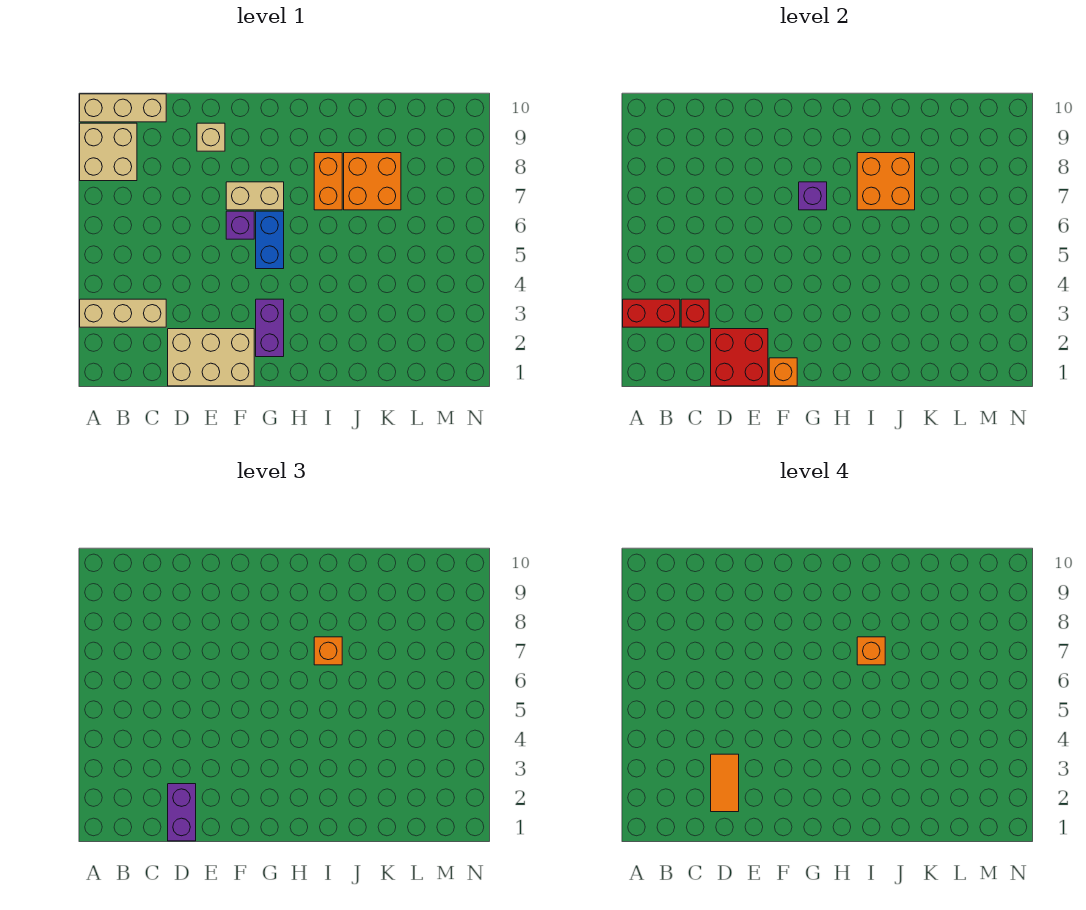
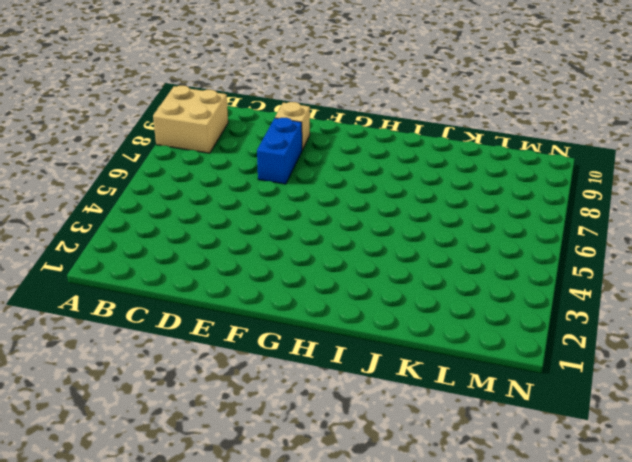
blue brick E7:E8 level 1 -> blue brick G5:G6 level 1
none -> tan brick A3:C3 level 1
none -> tan brick A10:C10 level 1
none -> tan brick D1:F2 level 1

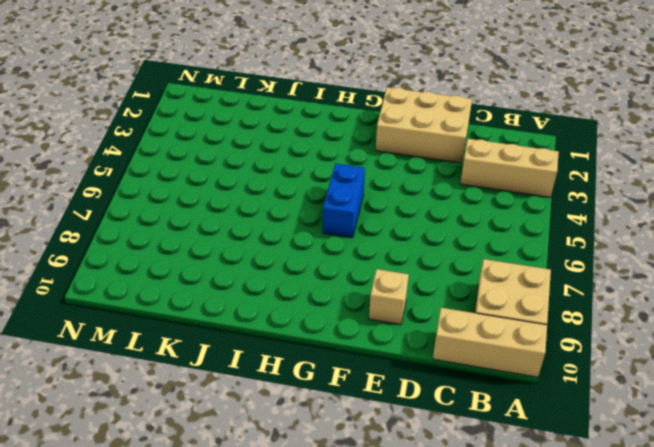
none -> purple brick F6 level 1
none -> tan brick F7:G7 level 1
none -> purple brick G2:G3 level 1

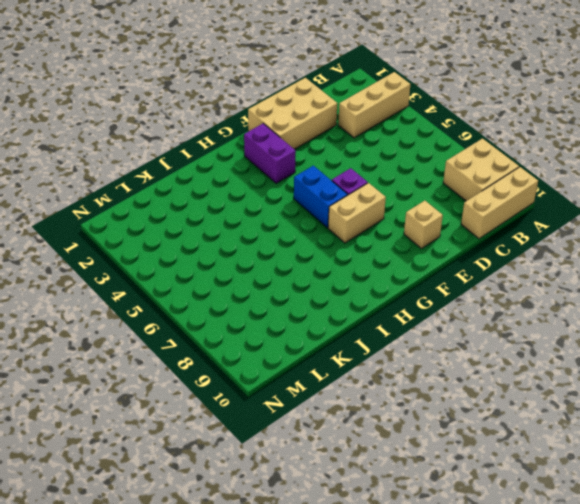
none -> orange brick I7:I8 level 1
none -> orange brick J7:K8 level 1
none -> red brick A3:B3 level 2

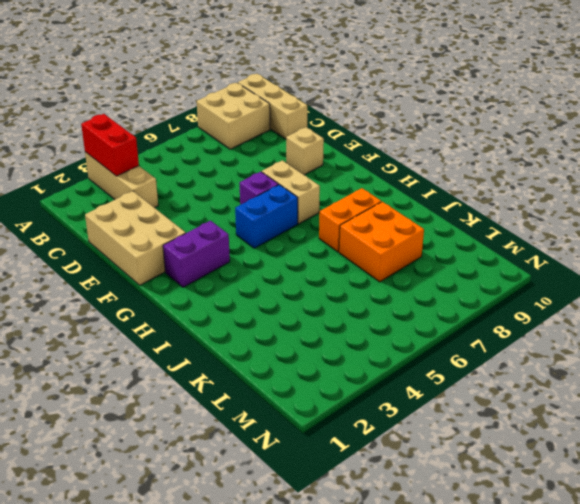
none -> red brick C3 level 2
none -> red brick D1:E2 level 2
none -> orange brick F1 level 2

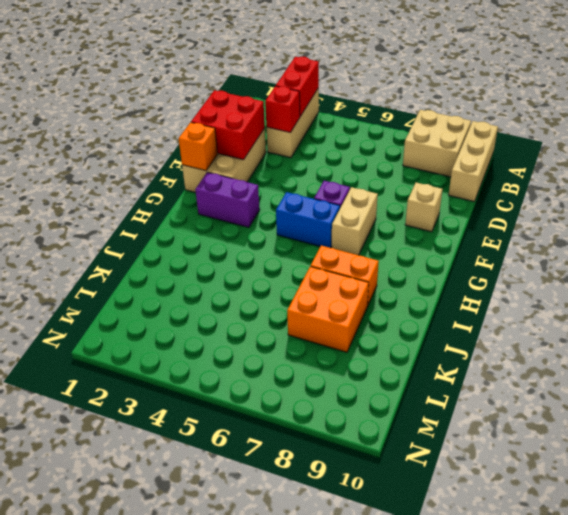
none -> purple brick G7 level 2
none -> orange brick I7:J8 level 2
none -> purple brick D1:D2 level 3

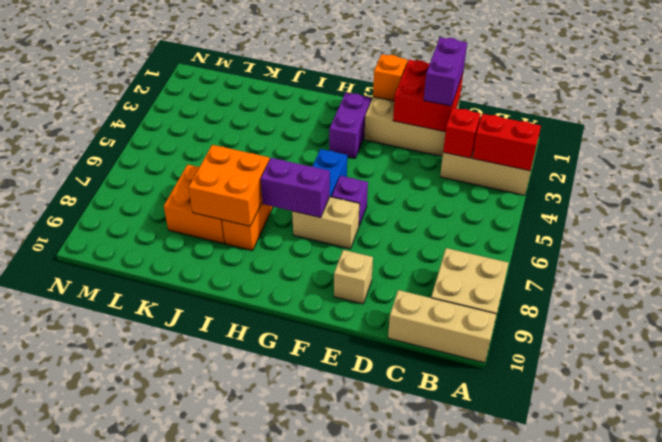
purple brick G7:H7 level 2 -> purple brick G7 level 2
none -> orange brick I7 level 3
none -> orange tile D2:D3 level 4
none -> orange brick I7 level 4

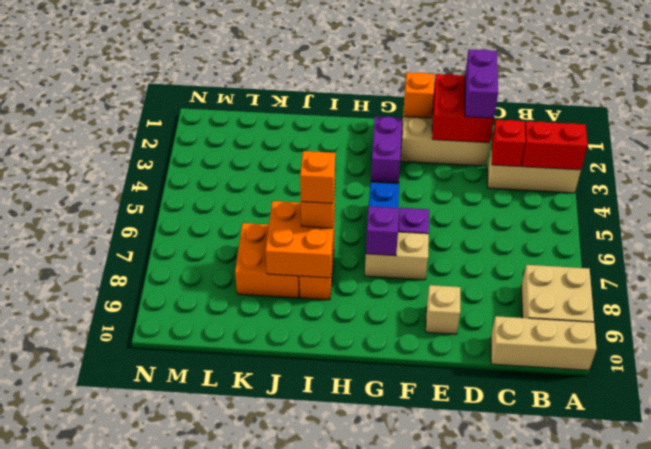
none -> orange tile D2:D3 level 4

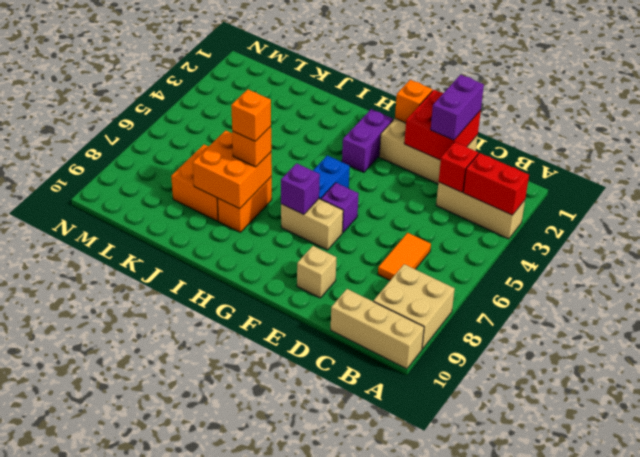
orange tile C6:C7 level 1 -> orange tile D2:D3 level 4

